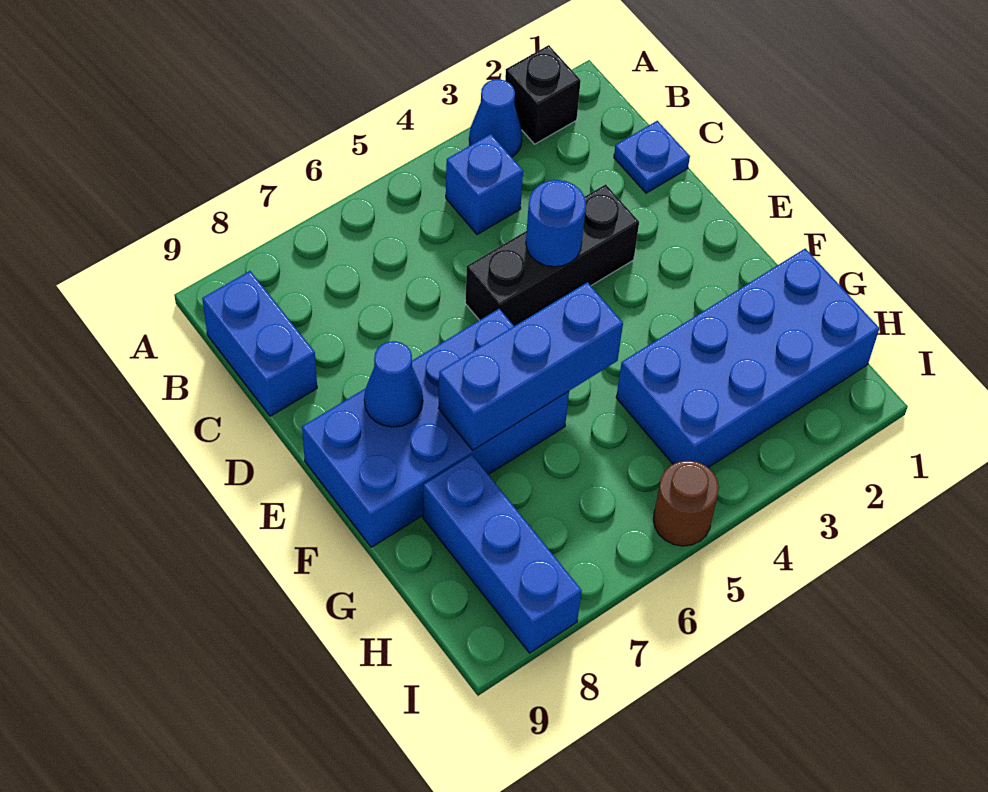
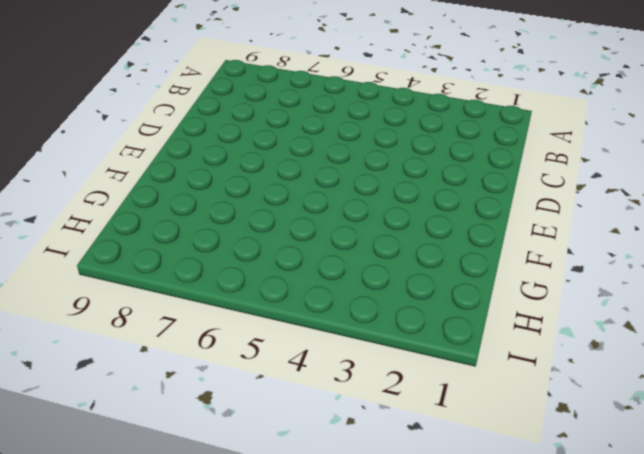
none -> black brick A2 level 1
none -> blue cone A3 level 1
none -> blue brick B4 level 1

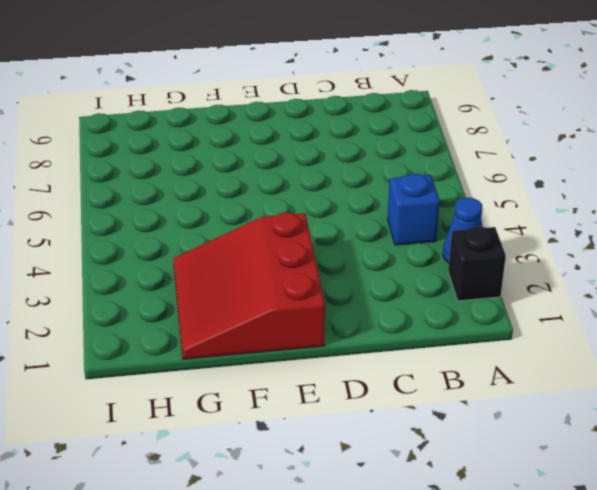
red slope E1:G3 level 1 top E -> blue brick G1:H4 level 1
none -> blue brick B9:C9 level 1
none -> blue plate C1 level 1
none -> black brick D3:D5 level 1

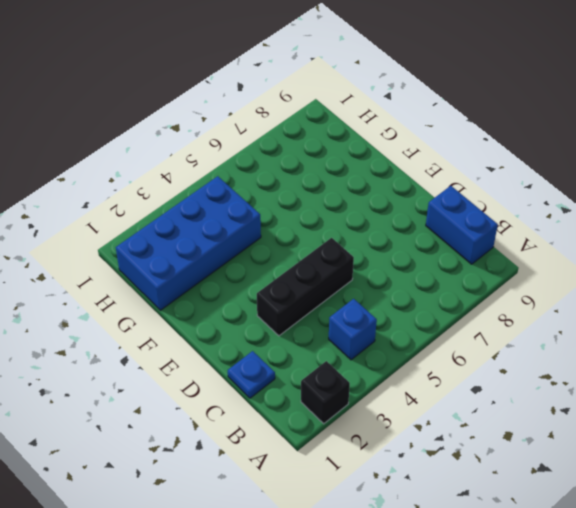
none -> blue cone A3 level 1
none -> blue brick E6:F9 level 1
none -> blue brick G8:I8 level 1

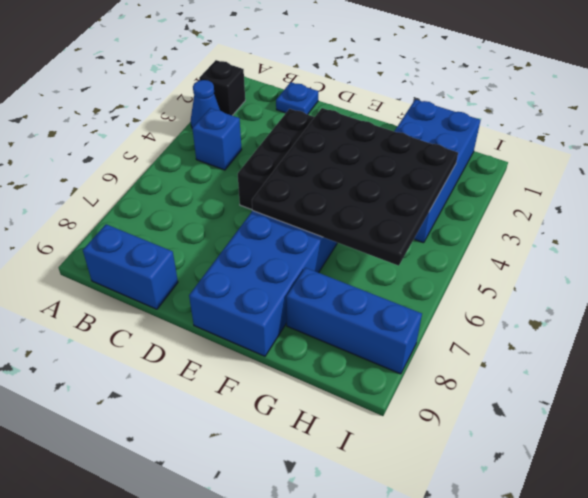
black plate E3:H6 level 2 -> blue brick F5:F7 level 2
none -> brown round brick I5 level 1
none -> blue round brick D4 level 2
none -> blue cone E8 level 2

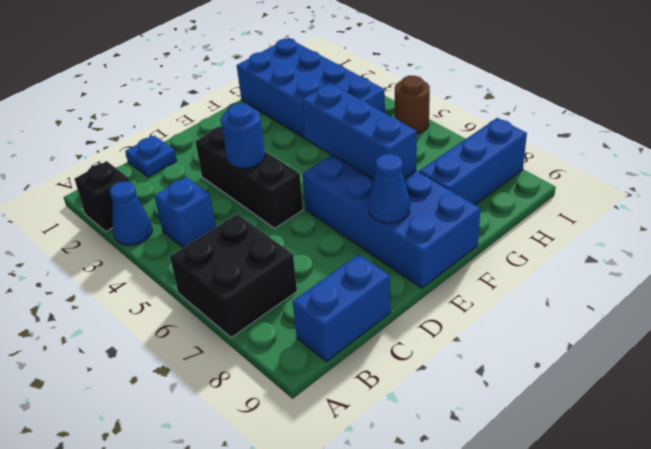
black brick A6:B7 level 1 -> none

